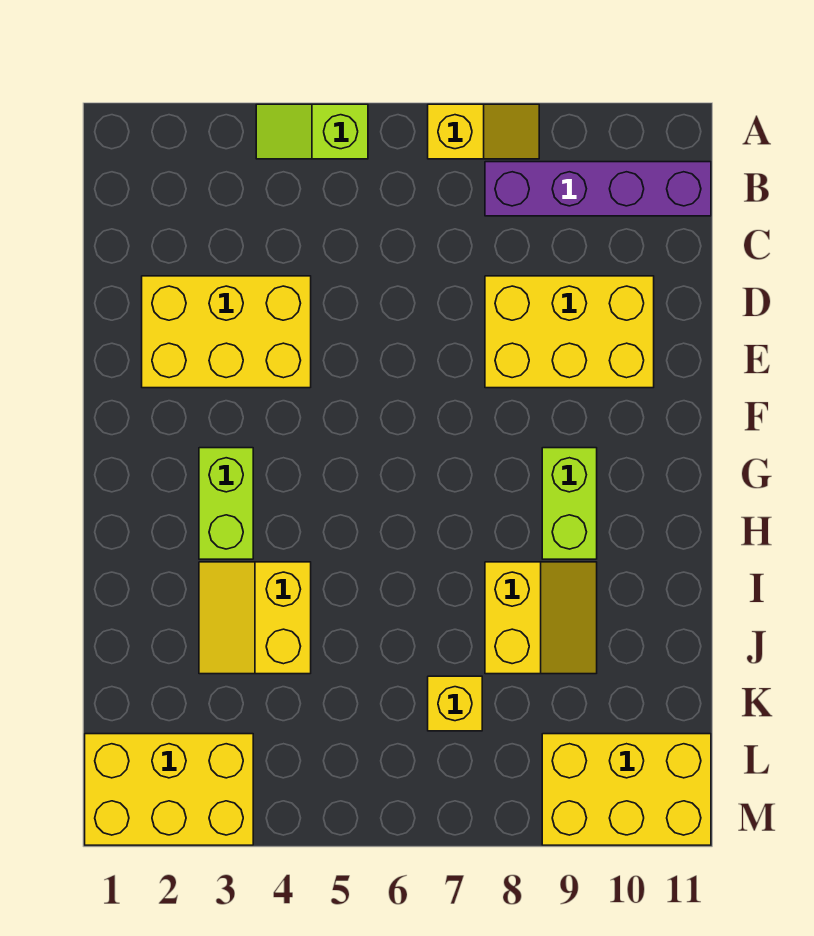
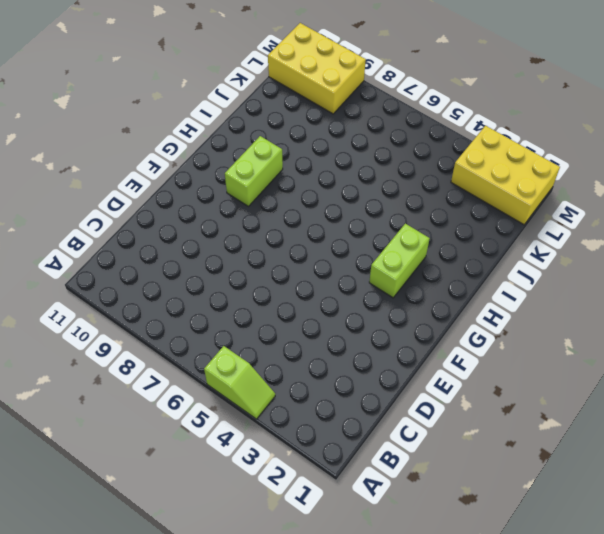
none -> yellow slope A7:A8 level 1 top 7
none -> purple brick B8:B11 level 1
none -> yellow brick D2:E4 level 1

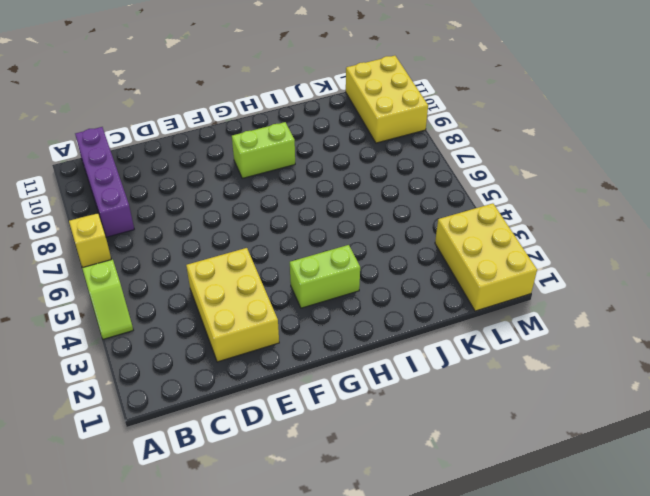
none -> yellow brick D8:E10 level 1
none -> yellow slope I3:J4 level 1 top 4
none -> yellow slope I8:J9 level 1 top 8

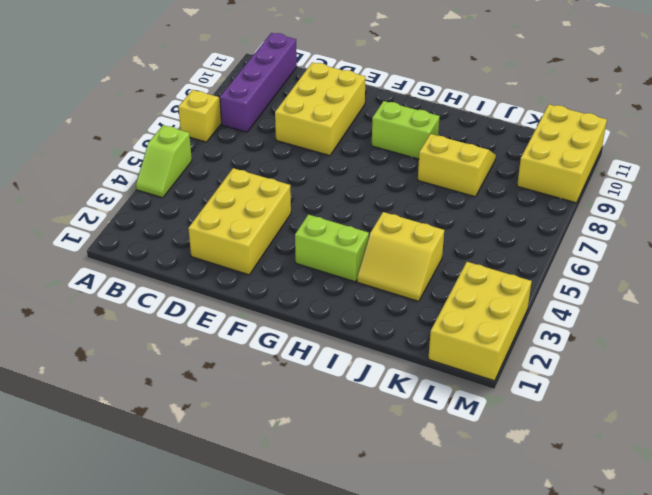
none -> yellow brick K7 level 1

